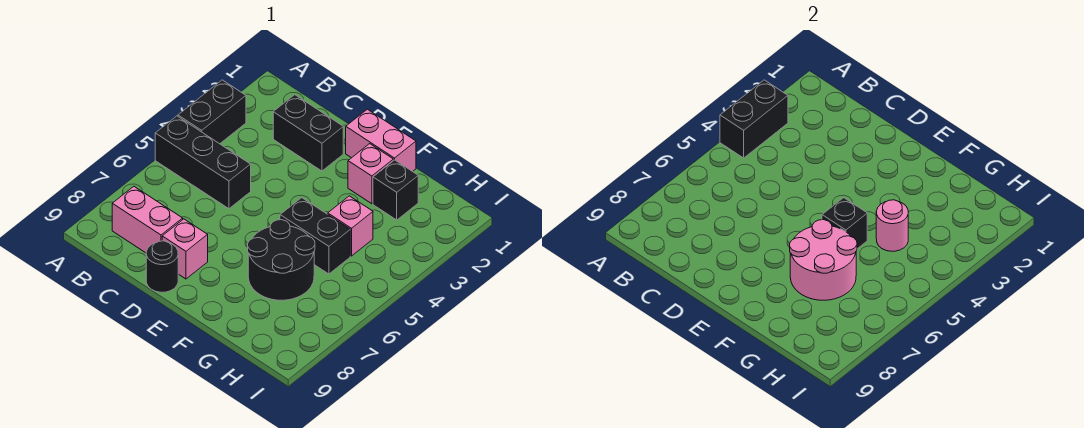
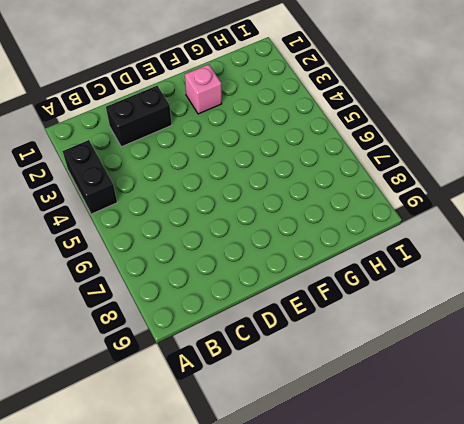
none -> black brick A5:C5 level 1
none -> pink brick B8:C8 level 1
none -> pink brick D8 level 1

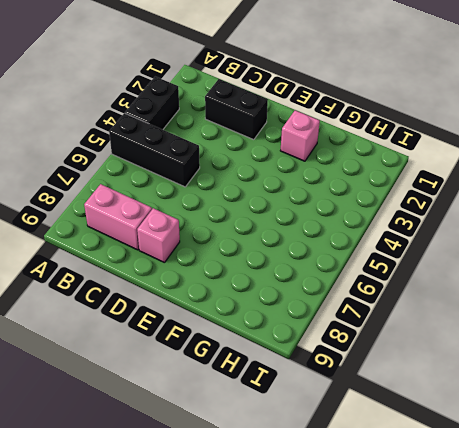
none -> black round brick D9 level 1
none -> pink brick E1:F1 level 1
none -> black brick F5:G5 level 1

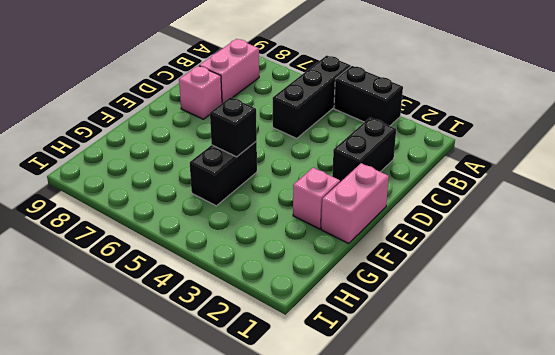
none -> black round brick D9 level 1
none -> black round brick F6:G7 level 1
none -> black brick G2 level 1

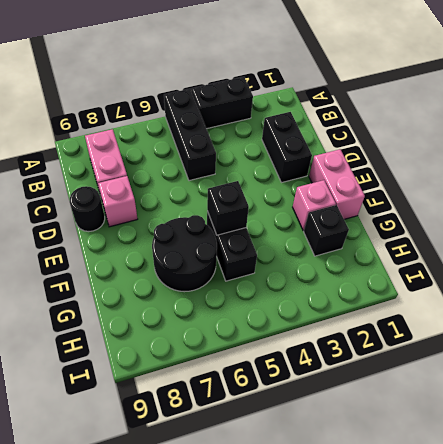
none -> pink brick G4 level 1
none -> black brick A3:A4 level 2
none -> pink round brick F6:G7 level 2

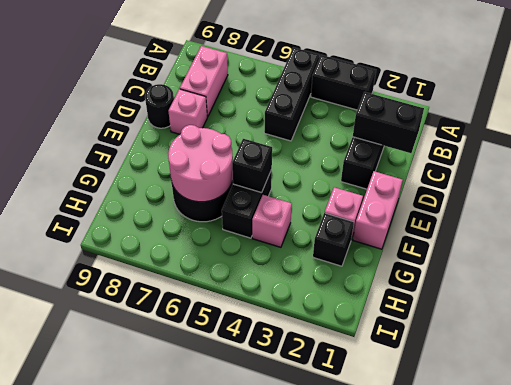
black brick C1:C2 level 2 -> black brick A3:A4 level 2
none -> pink round brick G4 level 2

